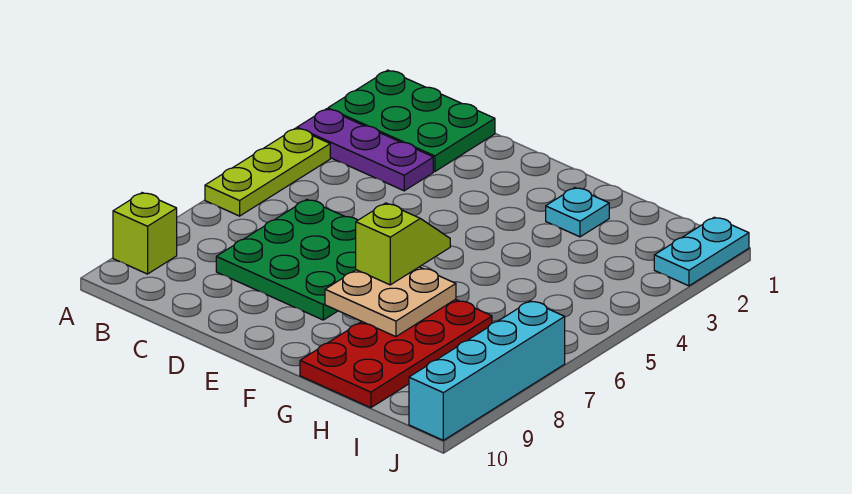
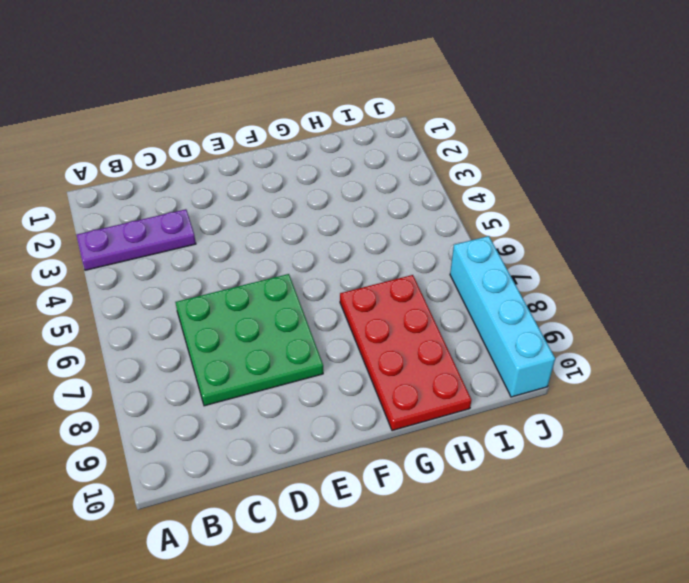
none -> green plate A1:C2 level 1
none -> lime plate A4:A6 level 1

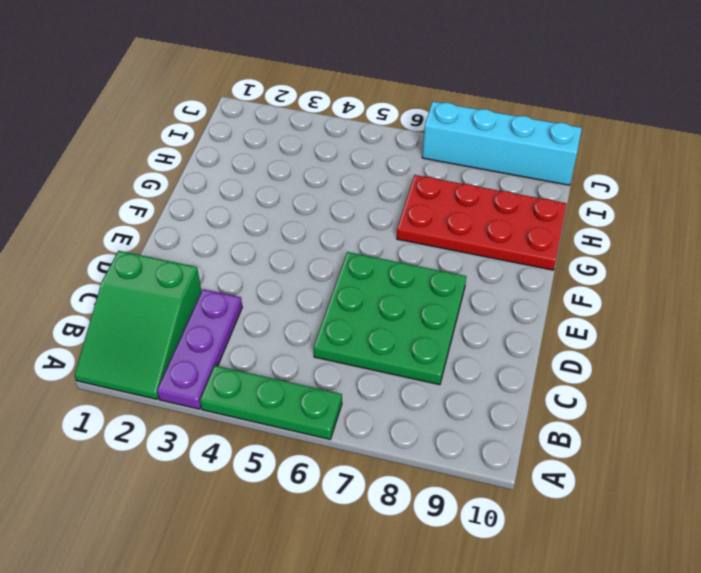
green slope A1:C2 level 1 top C -> green plate A1:C2 level 1
green plate A4:A6 level 1 -> lime plate A4:A6 level 1
none -> lime brick A9 level 1
none -> cyan plate G2 level 1

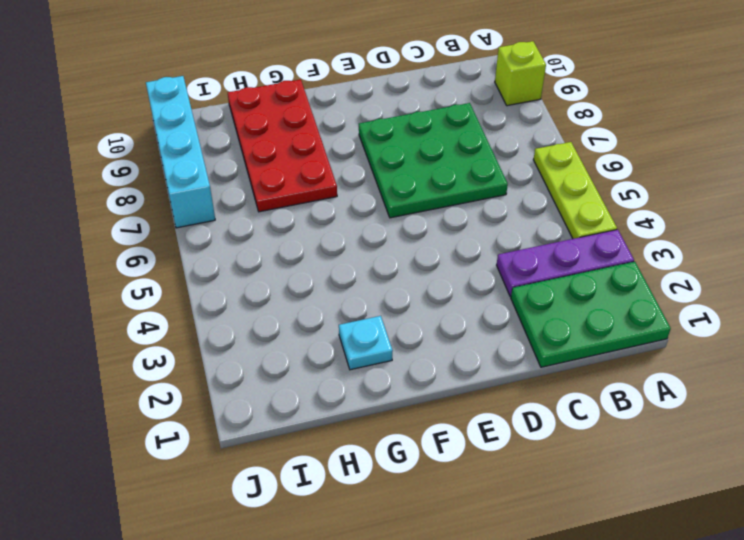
none -> cyan plate J1:J2 level 1
none -> tan plate F7:G8 level 2

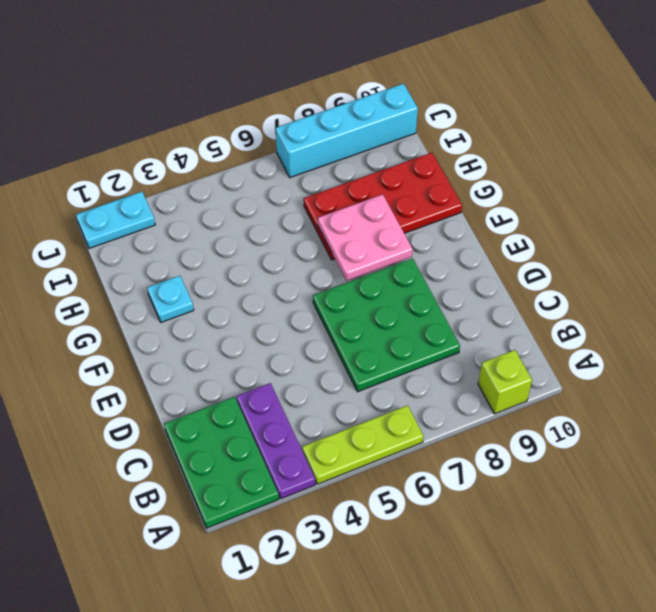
pink plate F7:G8 level 2 -> tan plate F7:G8 level 2
none -> lime slope F6:F7 level 3 top 7

